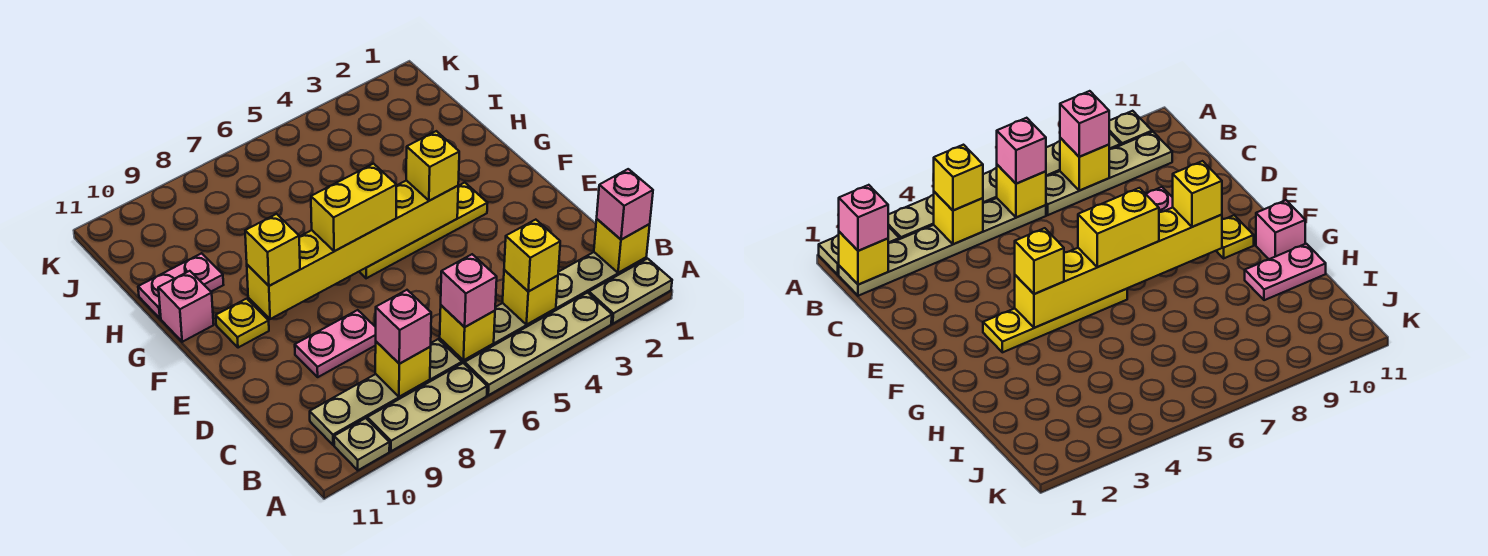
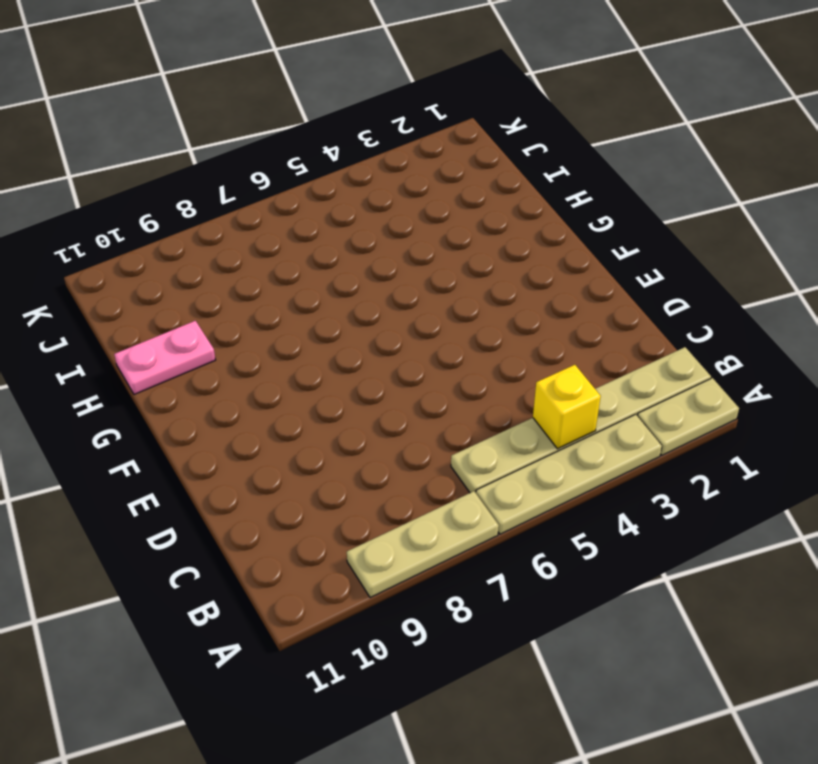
none -> tan plate A10 level 1
none -> tan plate B7:B10 level 1
none -> pink plate D8:D9 level 1

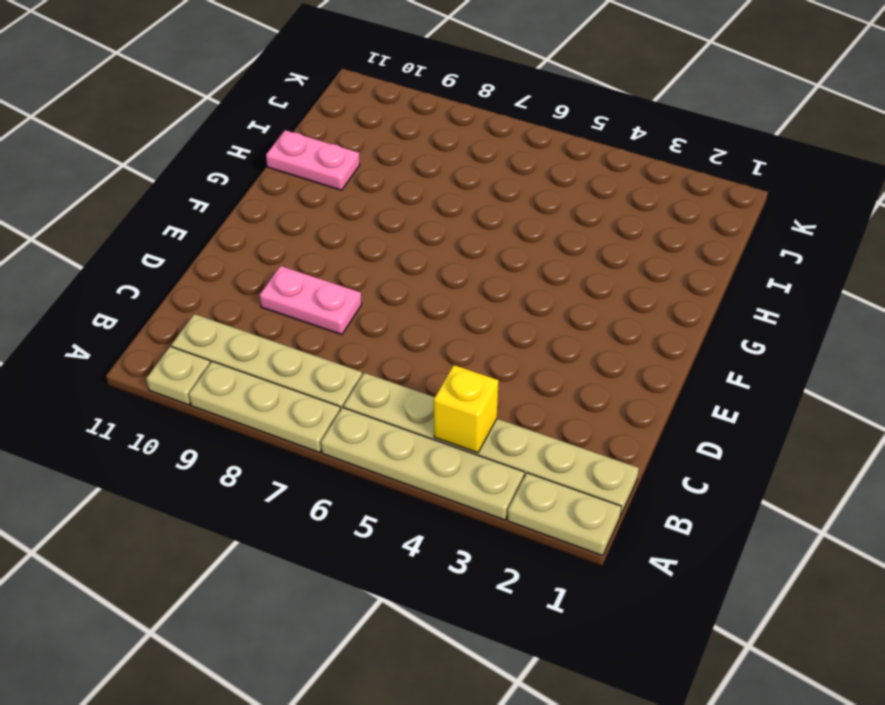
none -> yellow plate F3:F6 level 1
none -> yellow plate F10 level 1
none -> pink brick G11 level 1

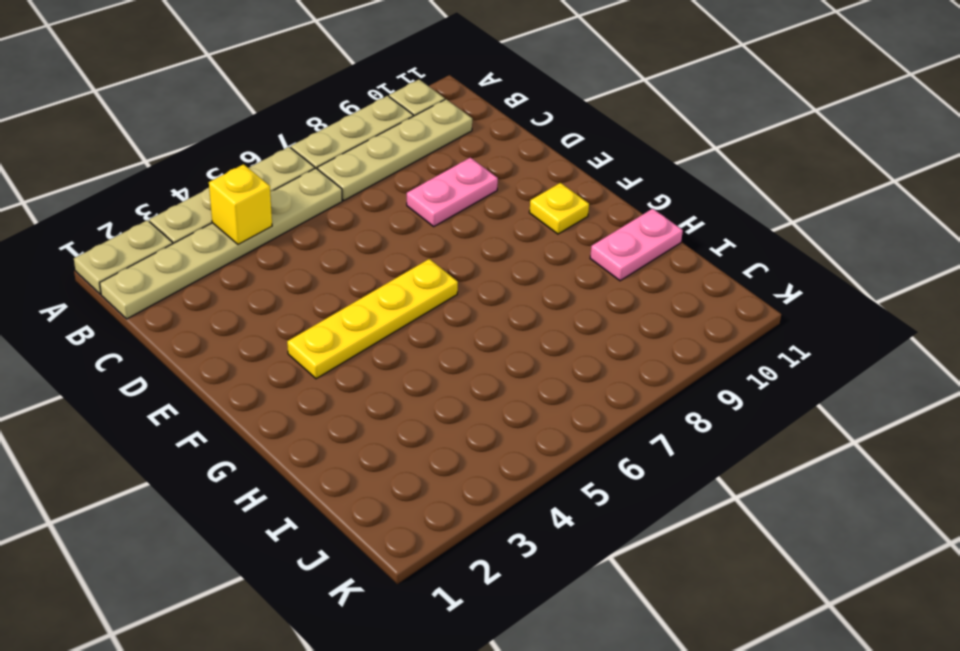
none -> pink brick G11 level 1
none -> yellow brick B1 level 2
none -> yellow brick B6 level 2

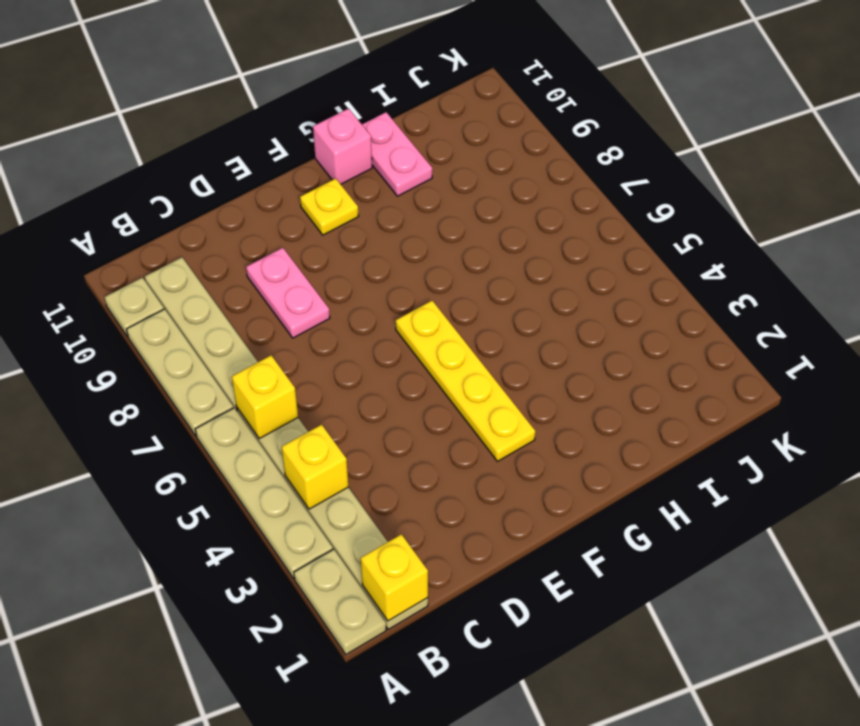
none -> yellow brick B8 level 2
none -> yellow brick F4:F9 level 2
none -> pink brick B1 level 3

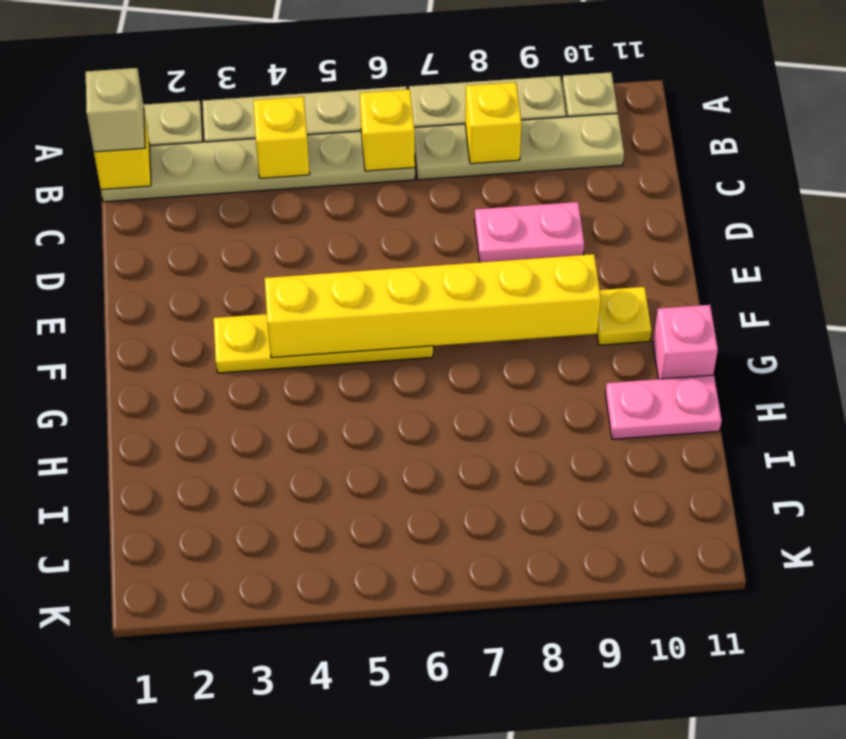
tan brick B1 level 3 -> pink brick B1 level 3
none -> yellow brick B4 level 3
none -> pink brick B6 level 3
none -> pink brick B8 level 3

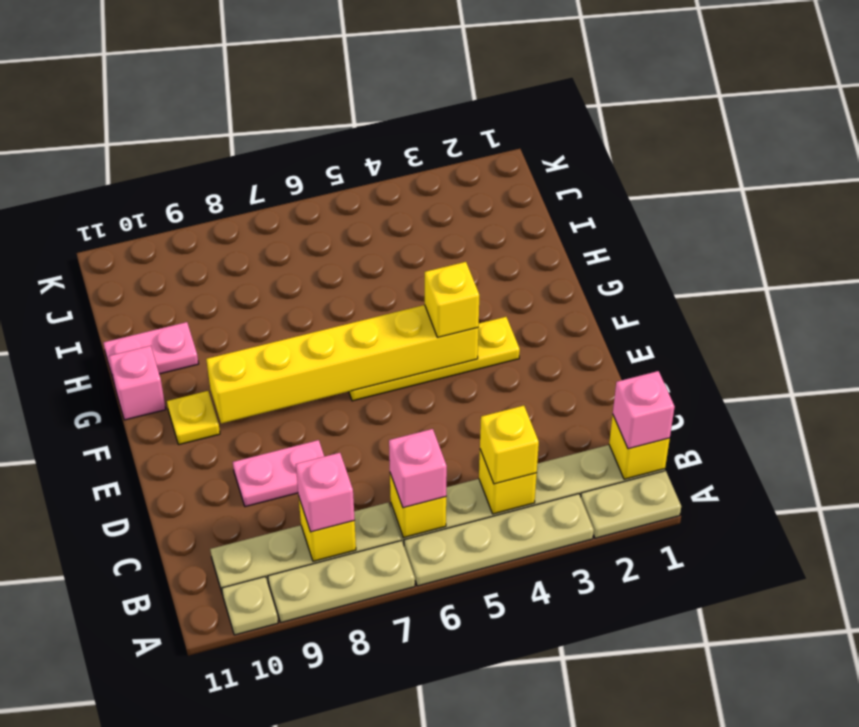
none -> yellow brick F6:F7 level 3
none -> yellow brick F9 level 3

